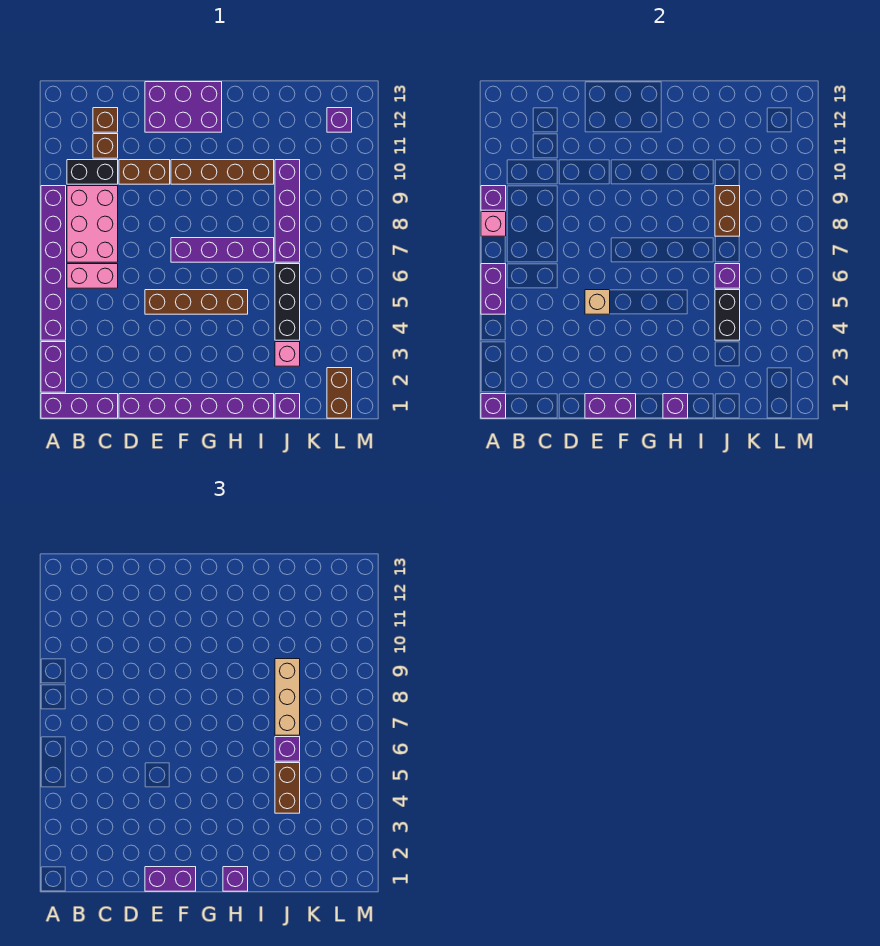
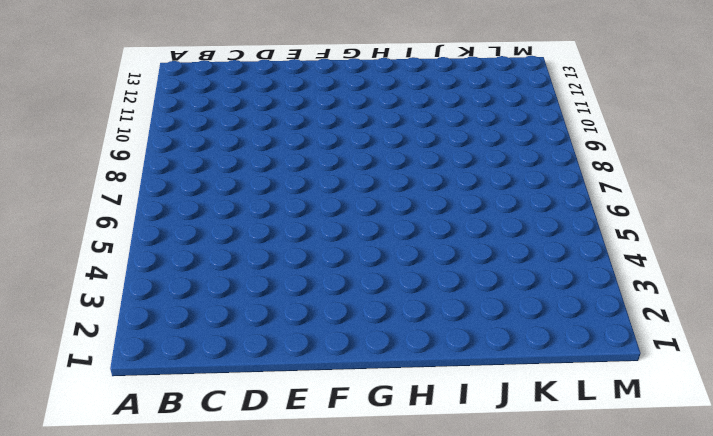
none -> purple brick A1:C1 level 1
none -> purple brick A2:A3 level 1
none -> purple brick A4:A9 level 1
none -> pink brick B6:C6 level 1

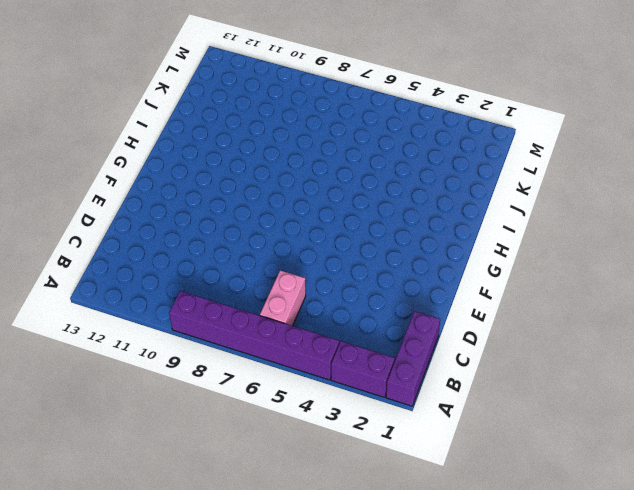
none -> pink brick B7:C9 level 1
none -> black brick B10:C10 level 1
none -> brown brick C11 level 1
none -> brown brick C12 level 1

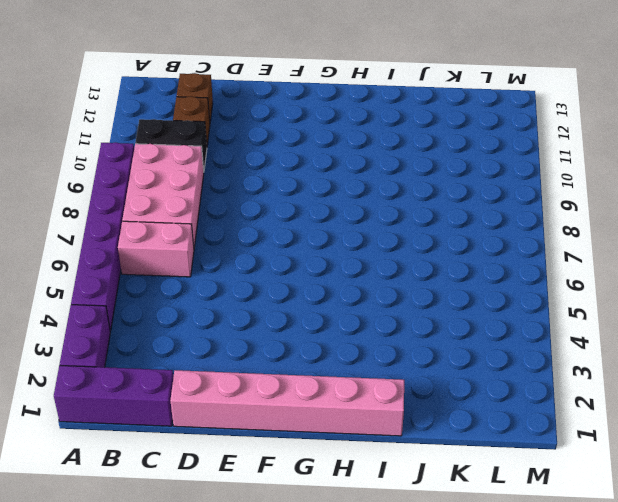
pink brick D1:I1 level 1 -> purple brick D1:I1 level 1
none -> brown brick D10:E10 level 1
none -> brown brick E5:H5 level 1
none -> purple brick E12:G13 level 1
none -> purple brick F7:I7 level 1

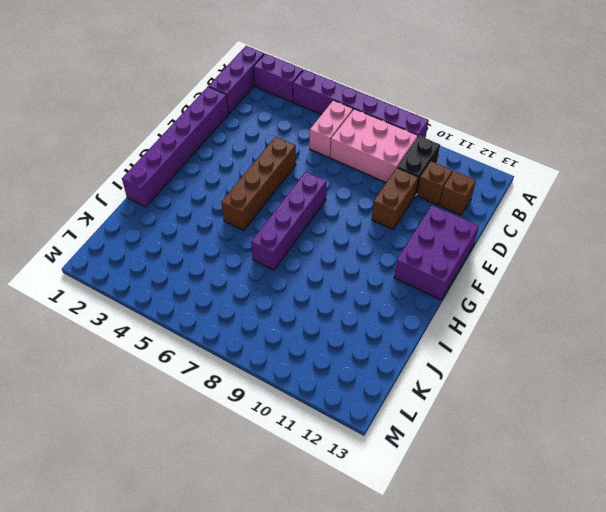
none -> brown brick F10:I10 level 1
none -> purple brick J1 level 1
none -> pink brick J3 level 1
none -> black brick J4:J6 level 1

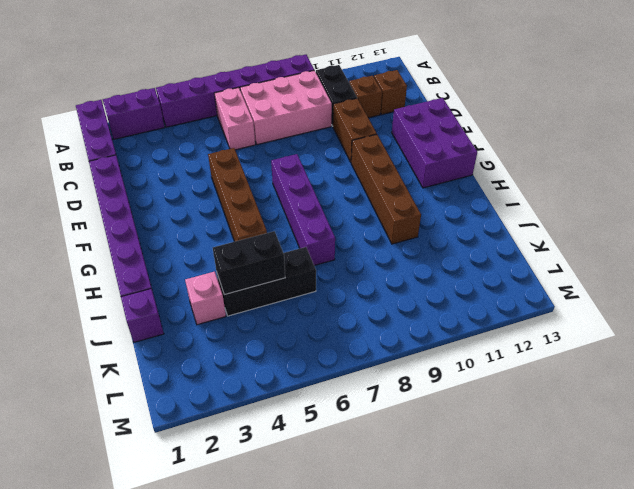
none -> purple brick J7:J10 level 1
none -> brown brick L1:L2 level 1
none -> purple brick L12 level 1
none -> purple brick A1 level 2

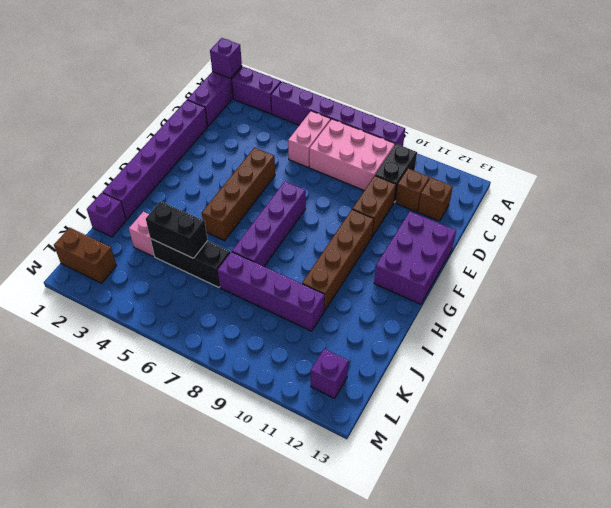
none -> purple brick A5:A6 level 2
none -> pink brick A8 level 2
none -> purple brick A9 level 2
none -> purple brick E1:F1 level 2

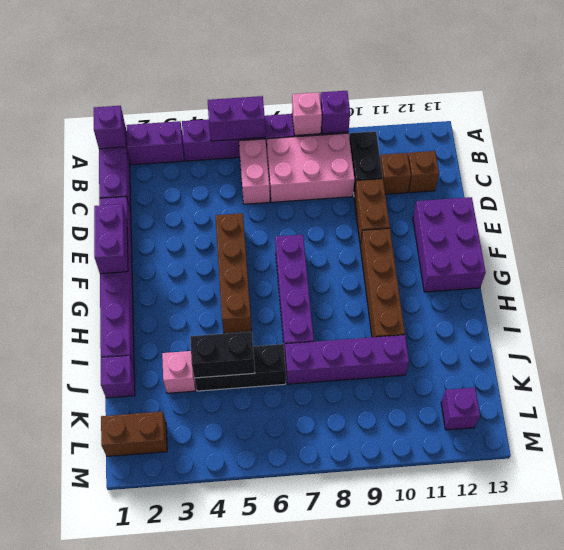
none -> tan brick E5 level 2
none -> purple brick H1 level 2
none -> purple brick J6 level 2
none -> brown brick J8:J9 level 2

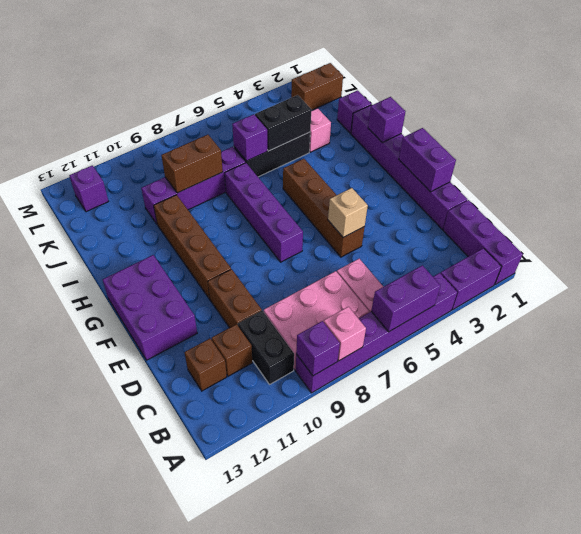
none -> purple brick A1 level 2
none -> purple brick E1:F1 level 3
none -> purple brick H1 level 3
none -> brown brick J4:J5 level 3

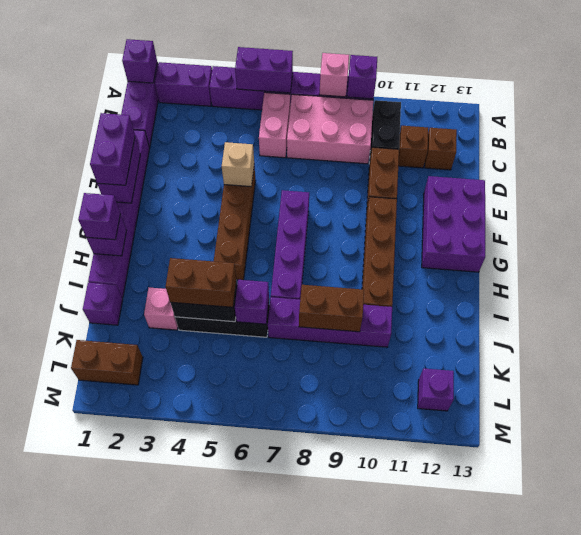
none -> purple brick J6 level 3
none -> tan brick J7:J9 level 3

